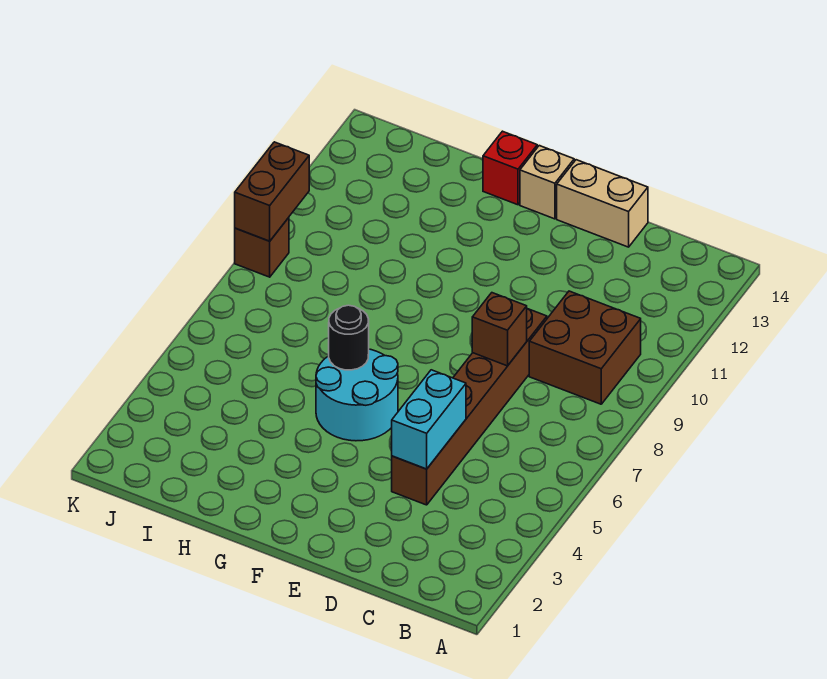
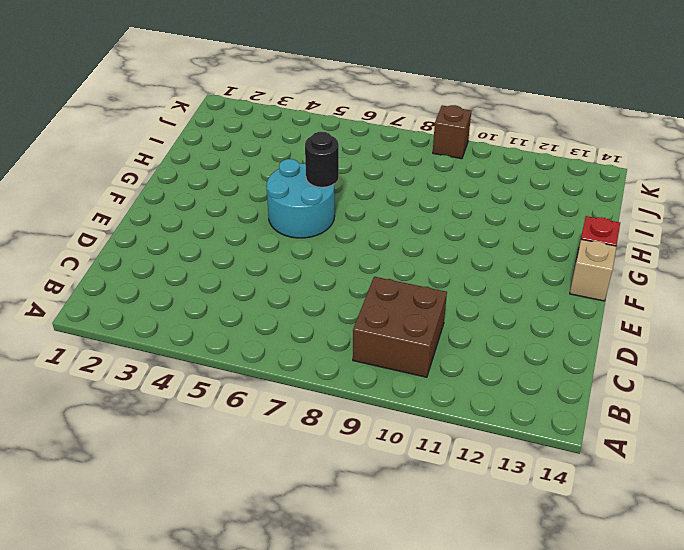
none -> brown brick D4:D9 level 1
none -> tan brick D14:E14 level 1

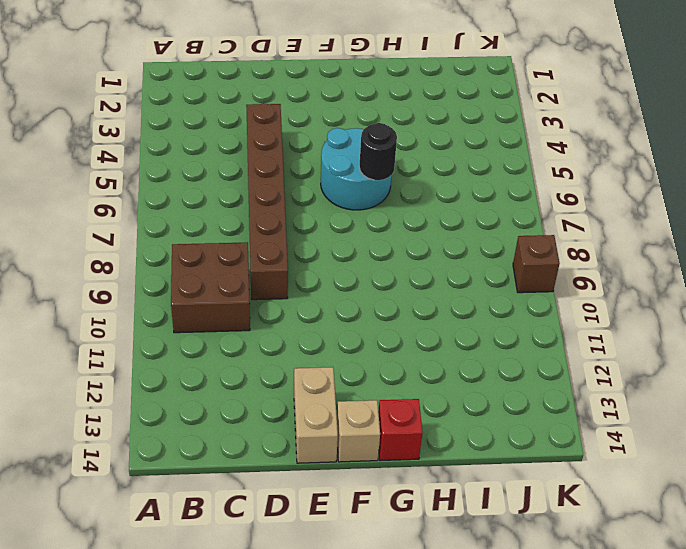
tan brick E13:E14 level 1 -> tan brick D14:E14 level 1
none -> cyan brick D4:D5 level 2
none -> brown brick D8 level 2

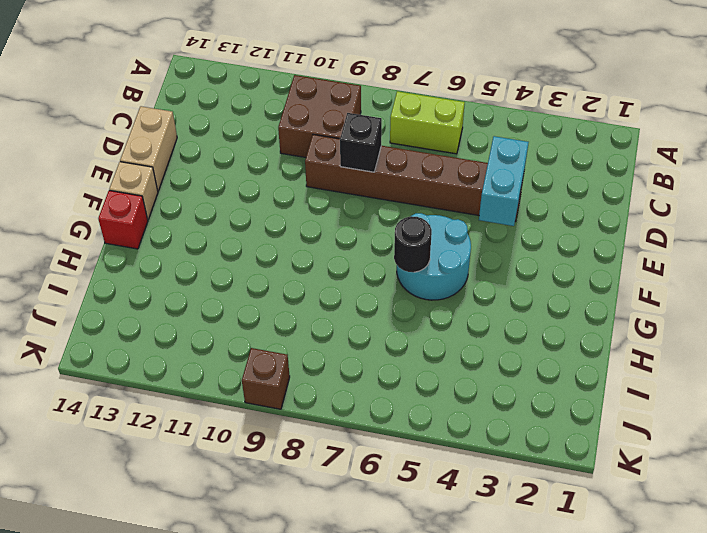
lime brick B6:B7 level 1 -> none
cyan brick D4:E4 level 2 -> cyan brick D4:D5 level 2
black brick D8 level 2 -> brown brick D8 level 2
none -> brown brick K9:K10 level 2

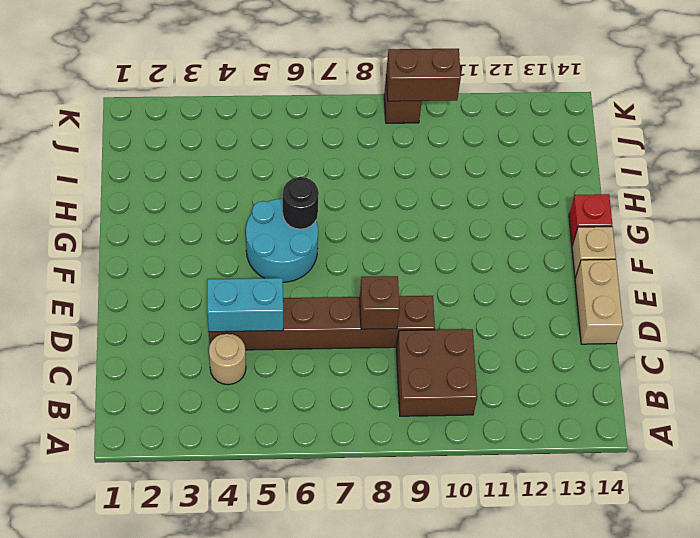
tan round brick C4 level 1 -> none

